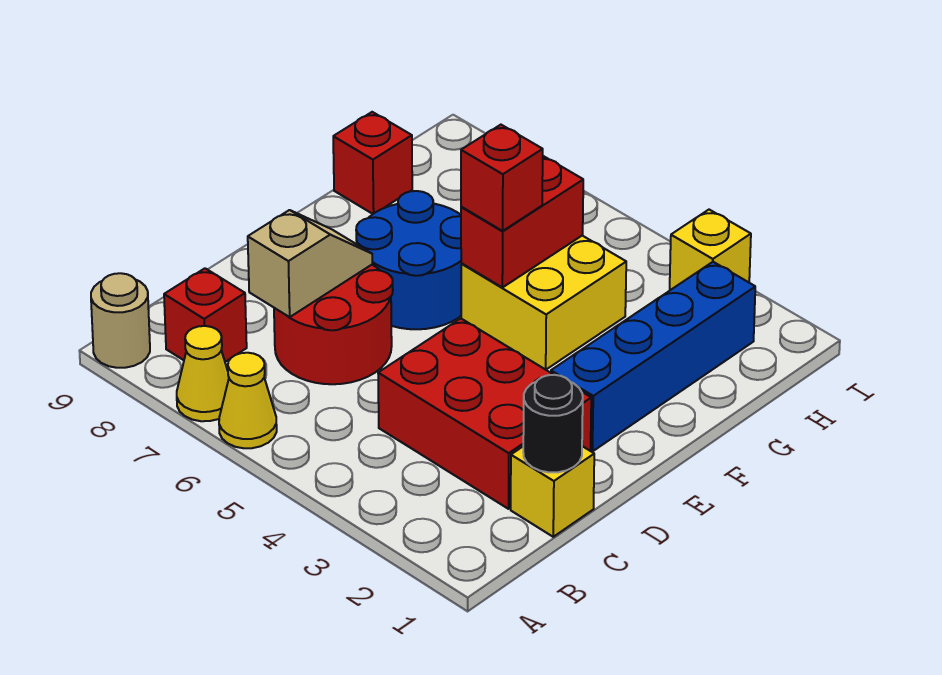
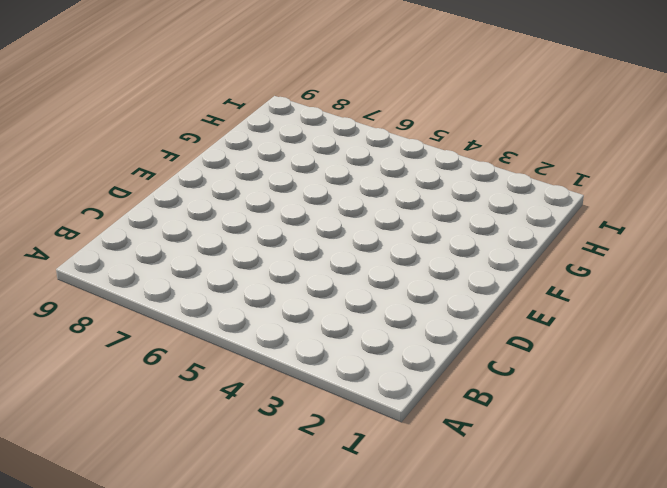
none -> yellow cone A6 level 1
none -> yellow cone A7 level 1
none -> tan round brick A9 level 1

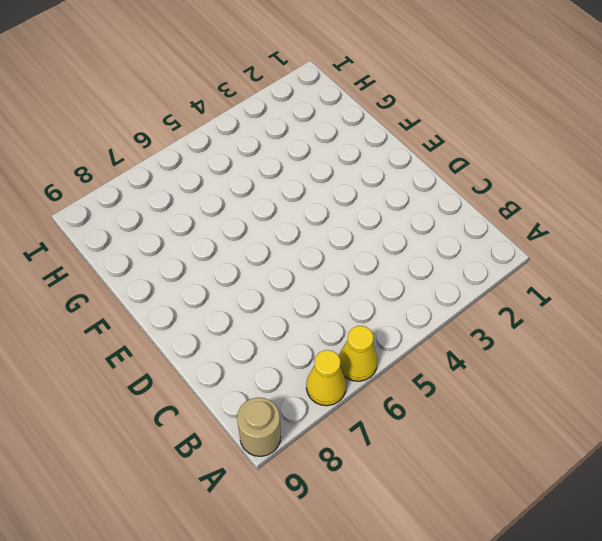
none -> red brick B8 level 1
none -> yellow brick C1 level 1
none -> red brick C2:D4 level 1

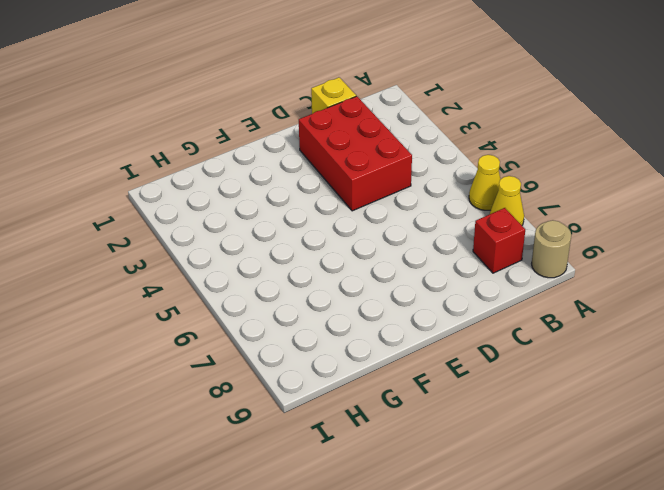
none -> red round brick C6:D7 level 1
none -> blue brick E2:H2 level 1
none -> blue round brick E6:F7 level 1

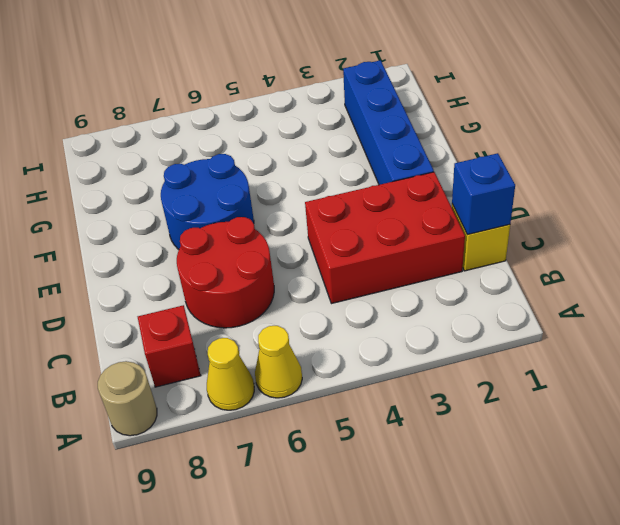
blue brick C1 level 2 -> black round brick C1 level 2
none -> yellow brick F4:G5 level 1
none -> red brick G9 level 1
none -> yellow brick I3 level 1

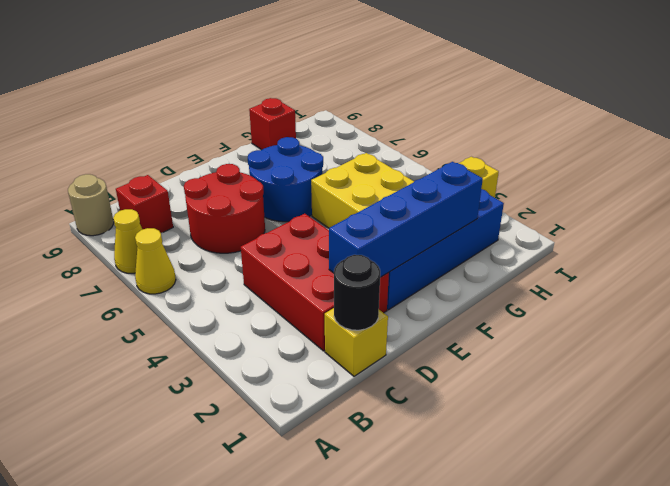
blue brick D2:G2 level 2 -> none
none -> tan slope C7:D7 level 2 top C
none -> red brick F5:G5 level 2
none -> red brick F5 level 3

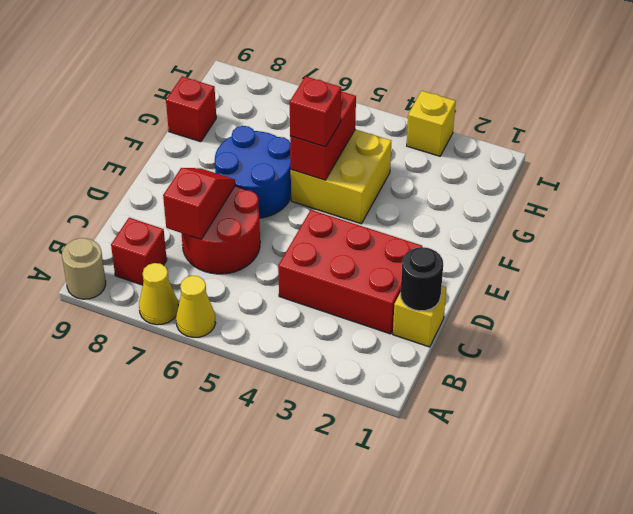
red slope C7:D7 level 2 top C -> tan slope C7:D7 level 2 top C
none -> blue brick E2:H2 level 1

